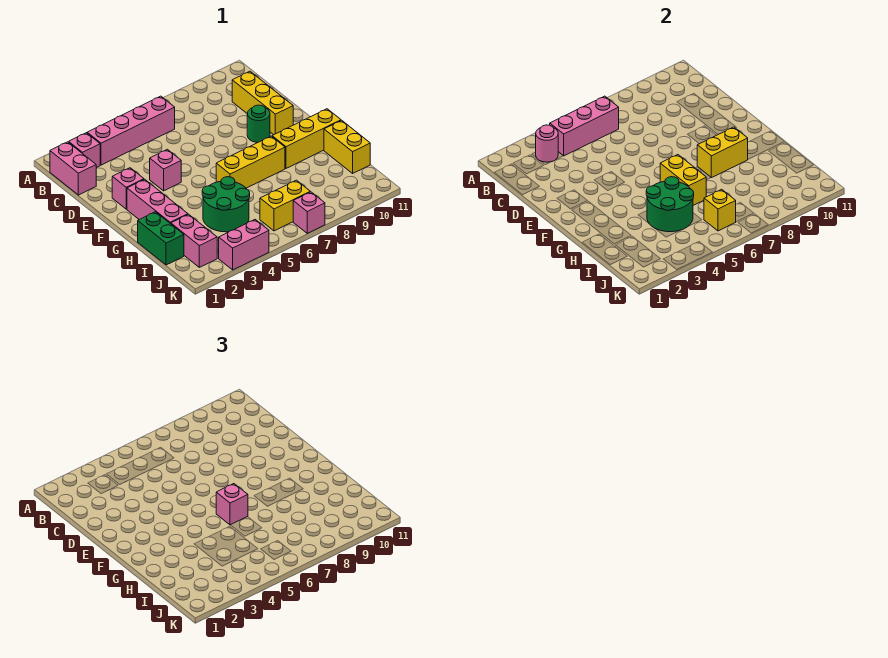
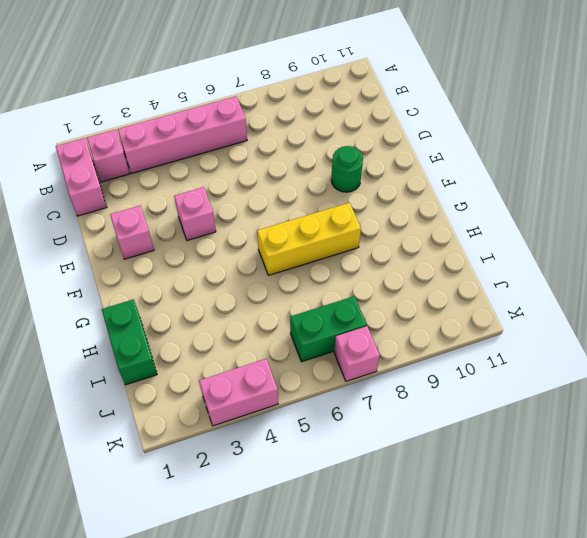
green brick J6:J7 level 1 -> yellow brick J6:J7 level 1
none -> yellow brick C10:E10 level 1
none -> pink brick F2:H2 level 1
none -> yellow brick G9:G11 level 1

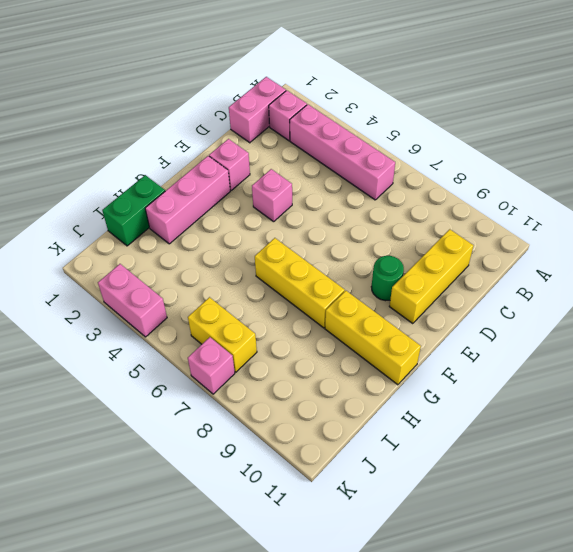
none -> green round brick H4:I5 level 1
none -> yellow brick H11:I11 level 1
none -> pink brick I2:J2 level 1

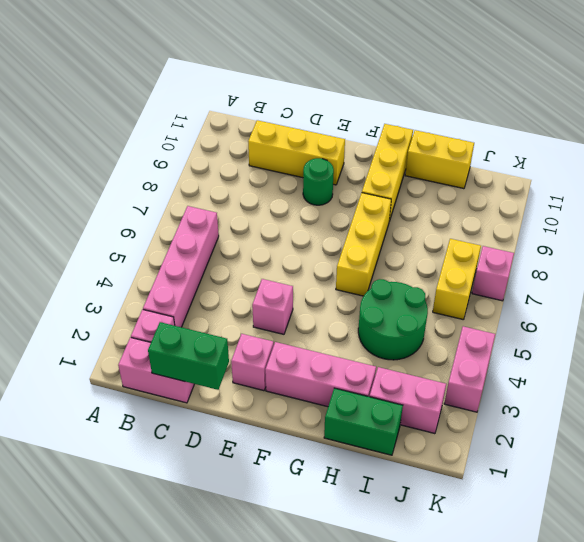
green brick C1:D1 level 2 -> none
none -> pink round brick B3 level 2
none -> pink brick B4:B6 level 2
none -> yellow brick G6:H6 level 2

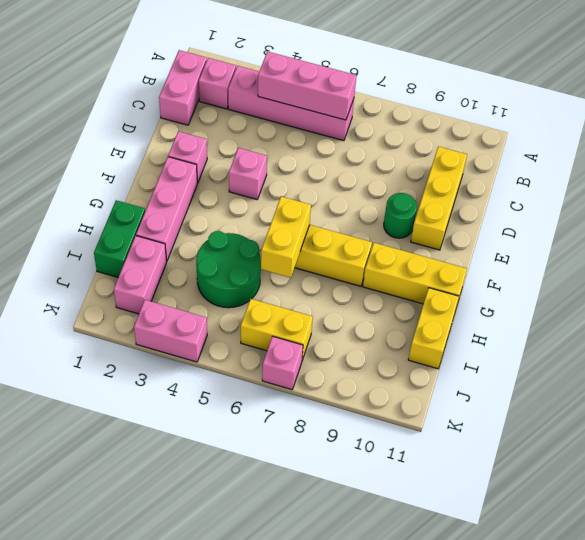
none -> pink round brick B3 level 2
none -> yellow brick G8:G9 level 2
none -> green round brick H4:I5 level 2

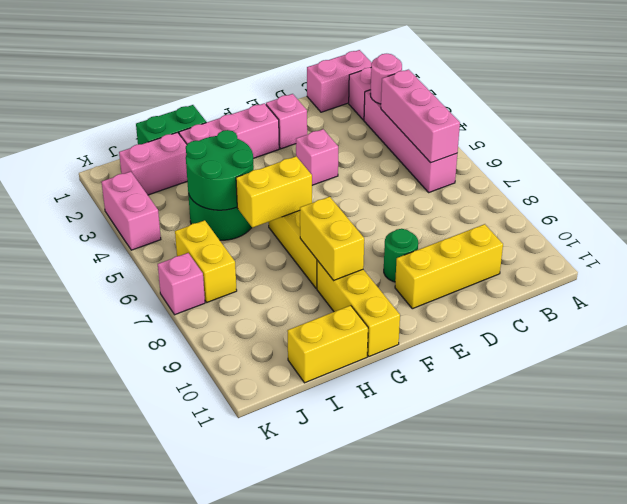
none -> yellow brick J6 level 2
none -> pink brick G6 level 3

